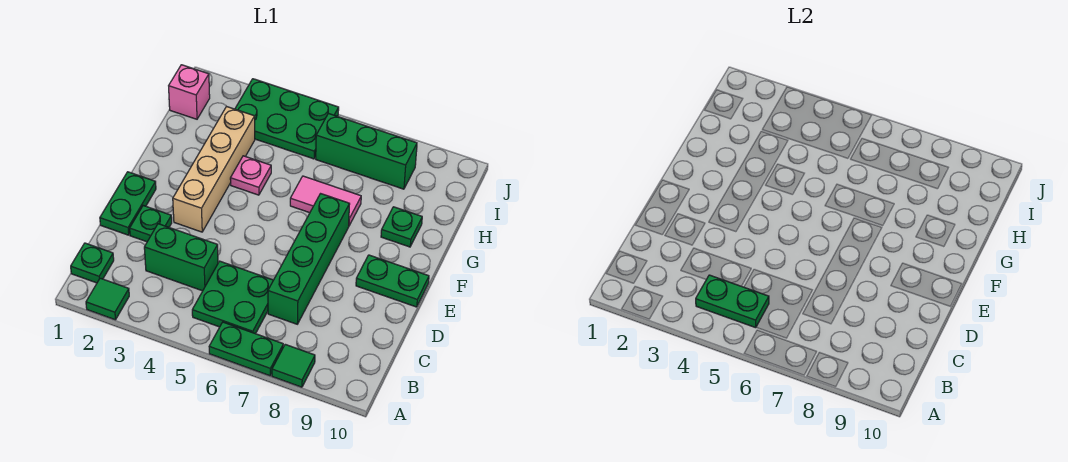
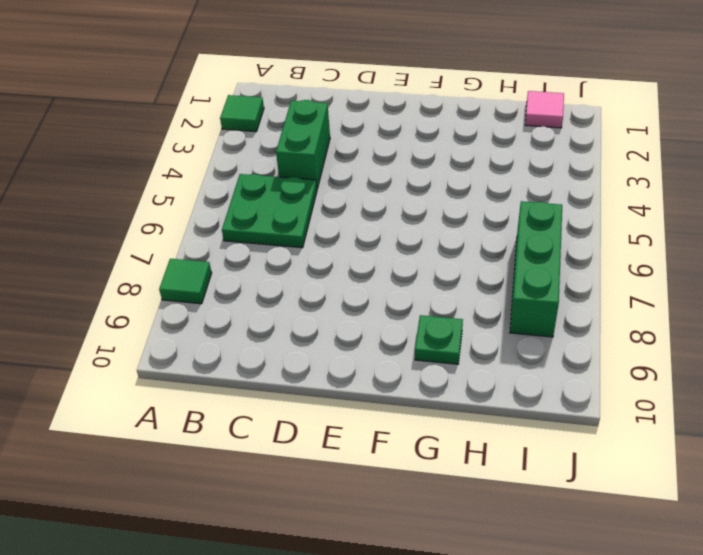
pink tile I1 level 1 -> pink brick I1 level 1
none -> green plate A6:A7 level 1
none -> green plate B1 level 1
none -> green brick C7:F7 level 1

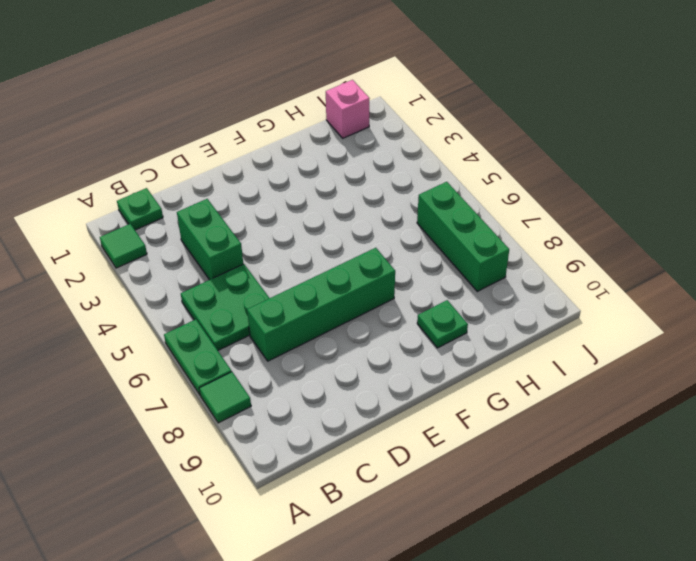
none -> green plate D1:E1 level 1
none -> green plate D2 level 1
none -> tan brick E3:H3 level 1

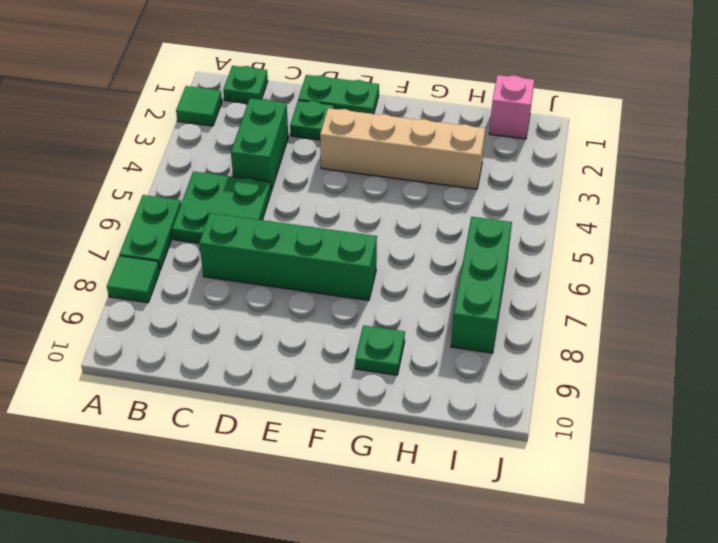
none -> green plate E9:E10 level 1
none -> pink plate G4 level 1
none -> pink tile G6:G7 level 1

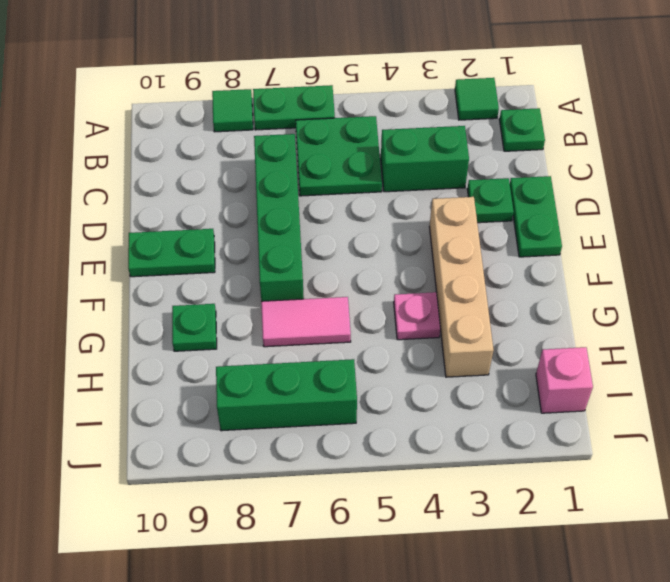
none -> green plate I3:J5 level 1
none -> green plate B4:B5 level 2

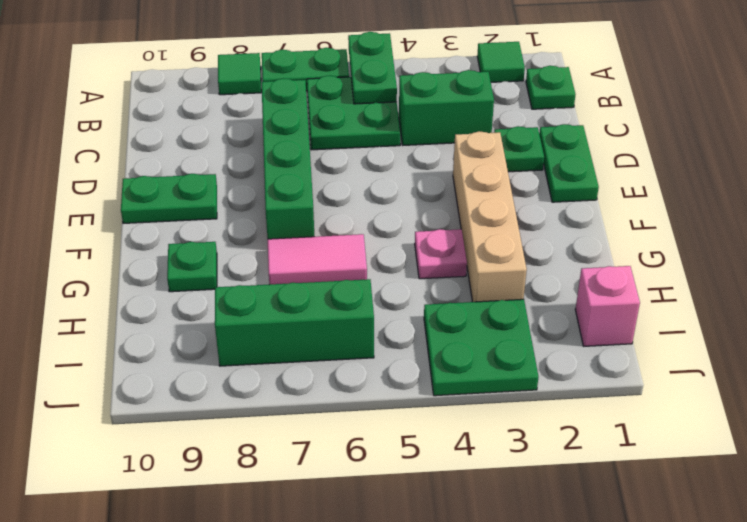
green plate A5:B5 level 2 -> green plate B4:B5 level 2
green plate I3:J4 level 1 -> green plate I3:J5 level 1

